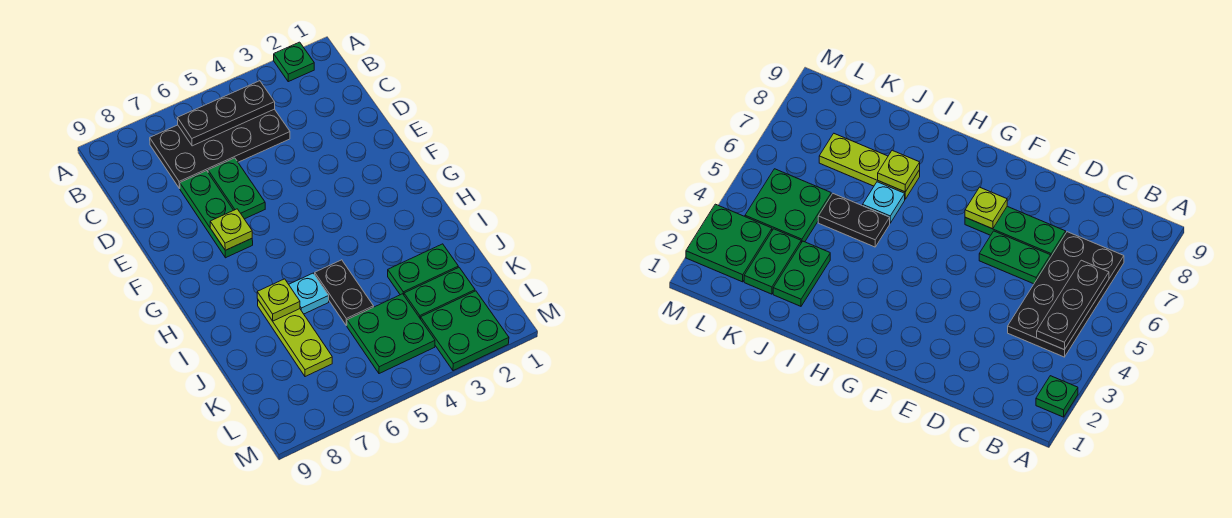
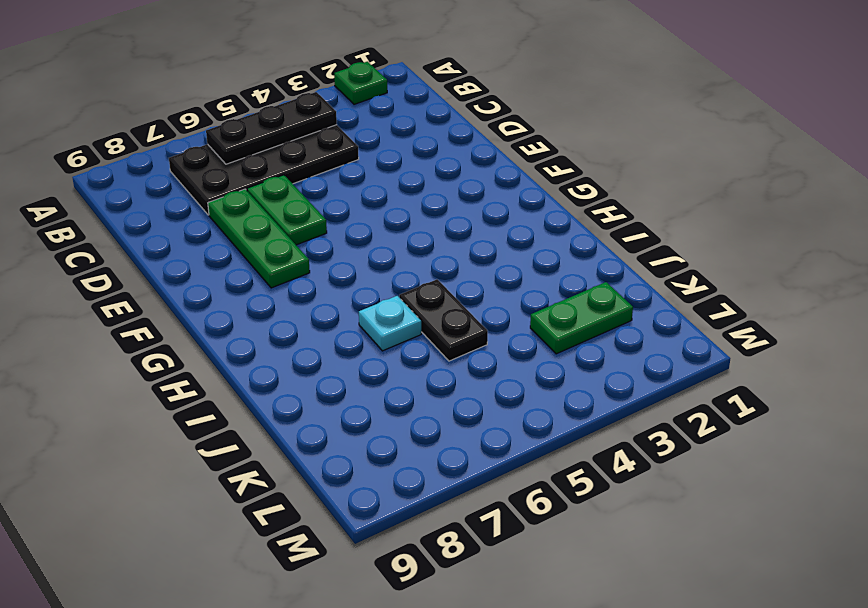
none -> lime plate I7:K7 level 1
none -> green plate J2:J3 level 1
none -> green plate K4:L5 level 1

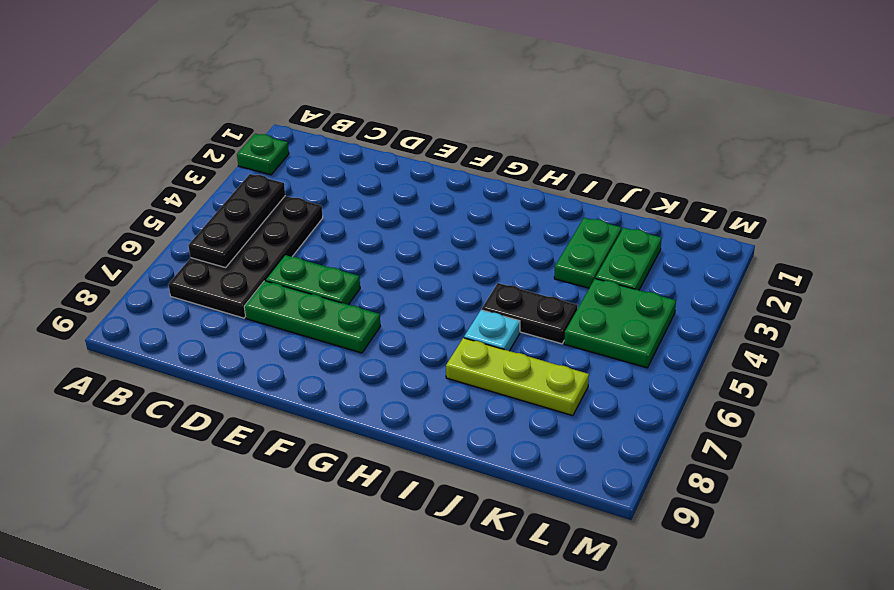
none -> green plate L2:M3 level 1
none -> lime plate F7 level 2
none -> lime plate I7 level 2

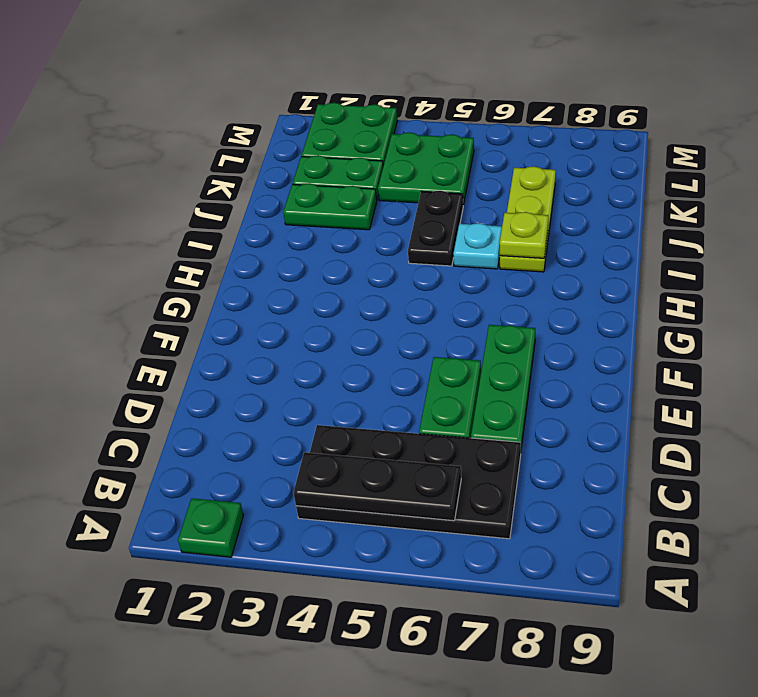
none -> lime plate F7 level 2

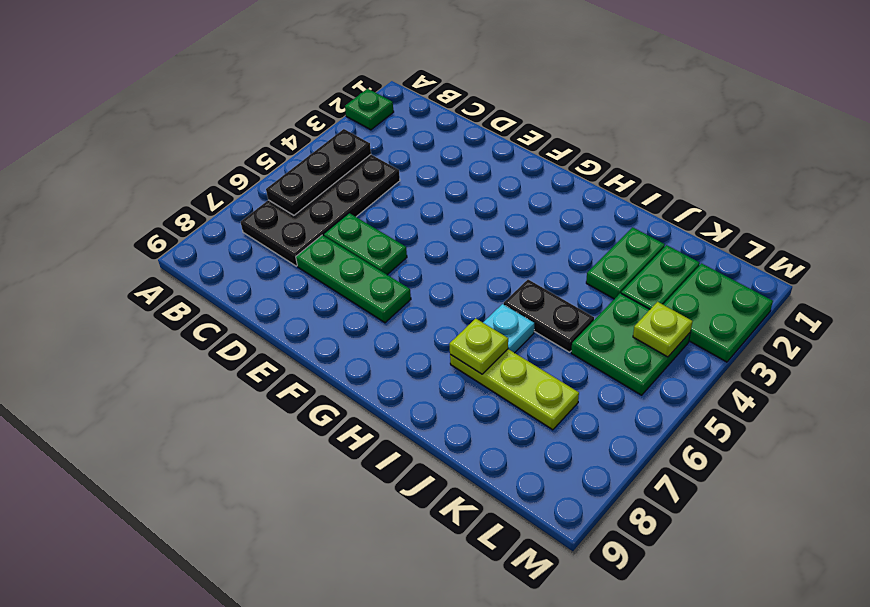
lime plate L4 level 2 -> lime plate F7 level 2

